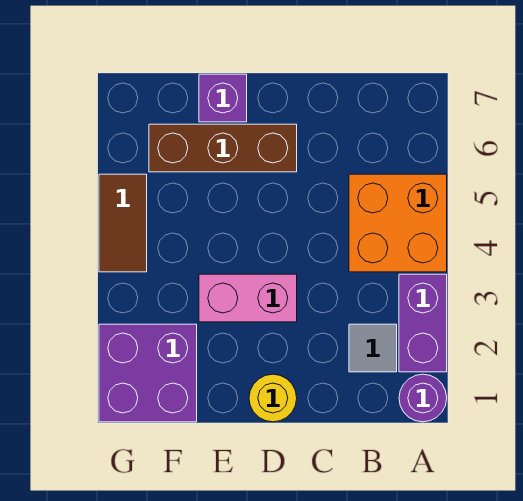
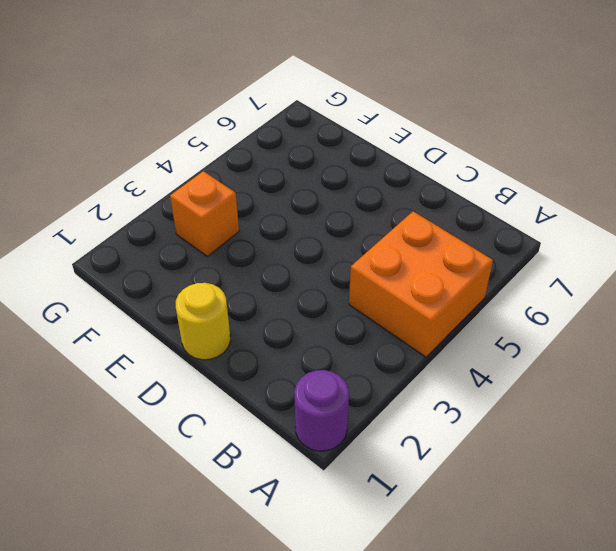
orange brick F3 level 1 -> none
none -> purple brick A2:A3 level 1
none -> grey tile B2 level 1

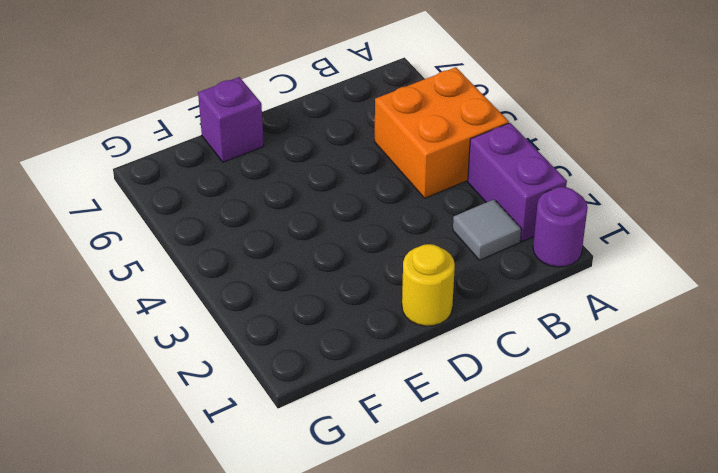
none -> pink brick D3:E3 level 1
none -> brown brick D6:F6 level 1

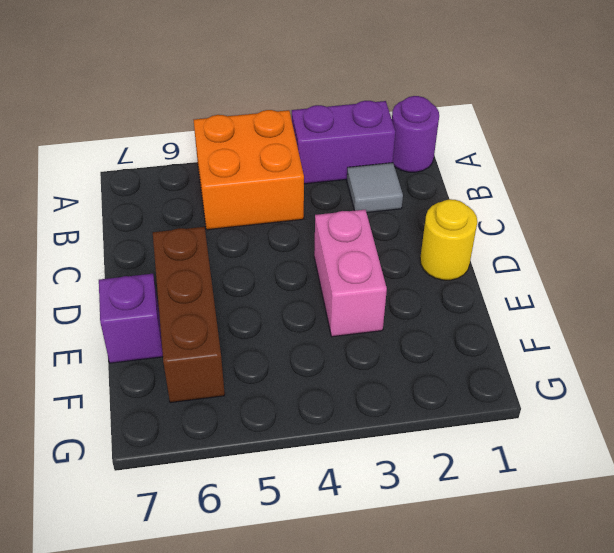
none -> purple brick F1:G2 level 1
none -> brown tile G4:G5 level 1

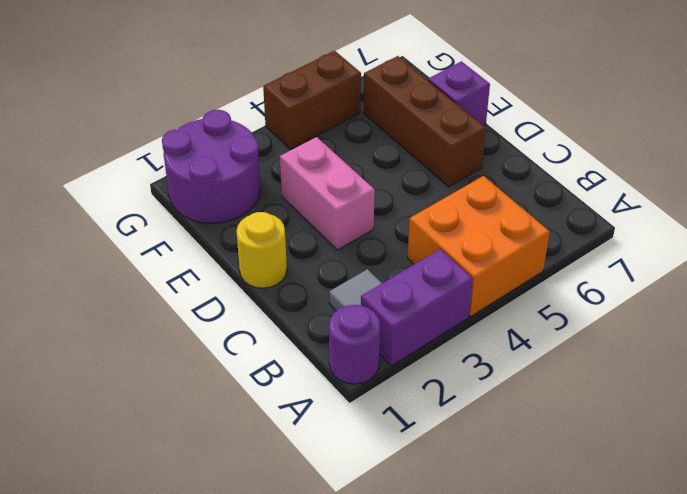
purple round brick F1:G2 level 1 -> purple brick F1:G2 level 1
brown brick G4:G5 level 1 -> brown tile G4:G5 level 1

